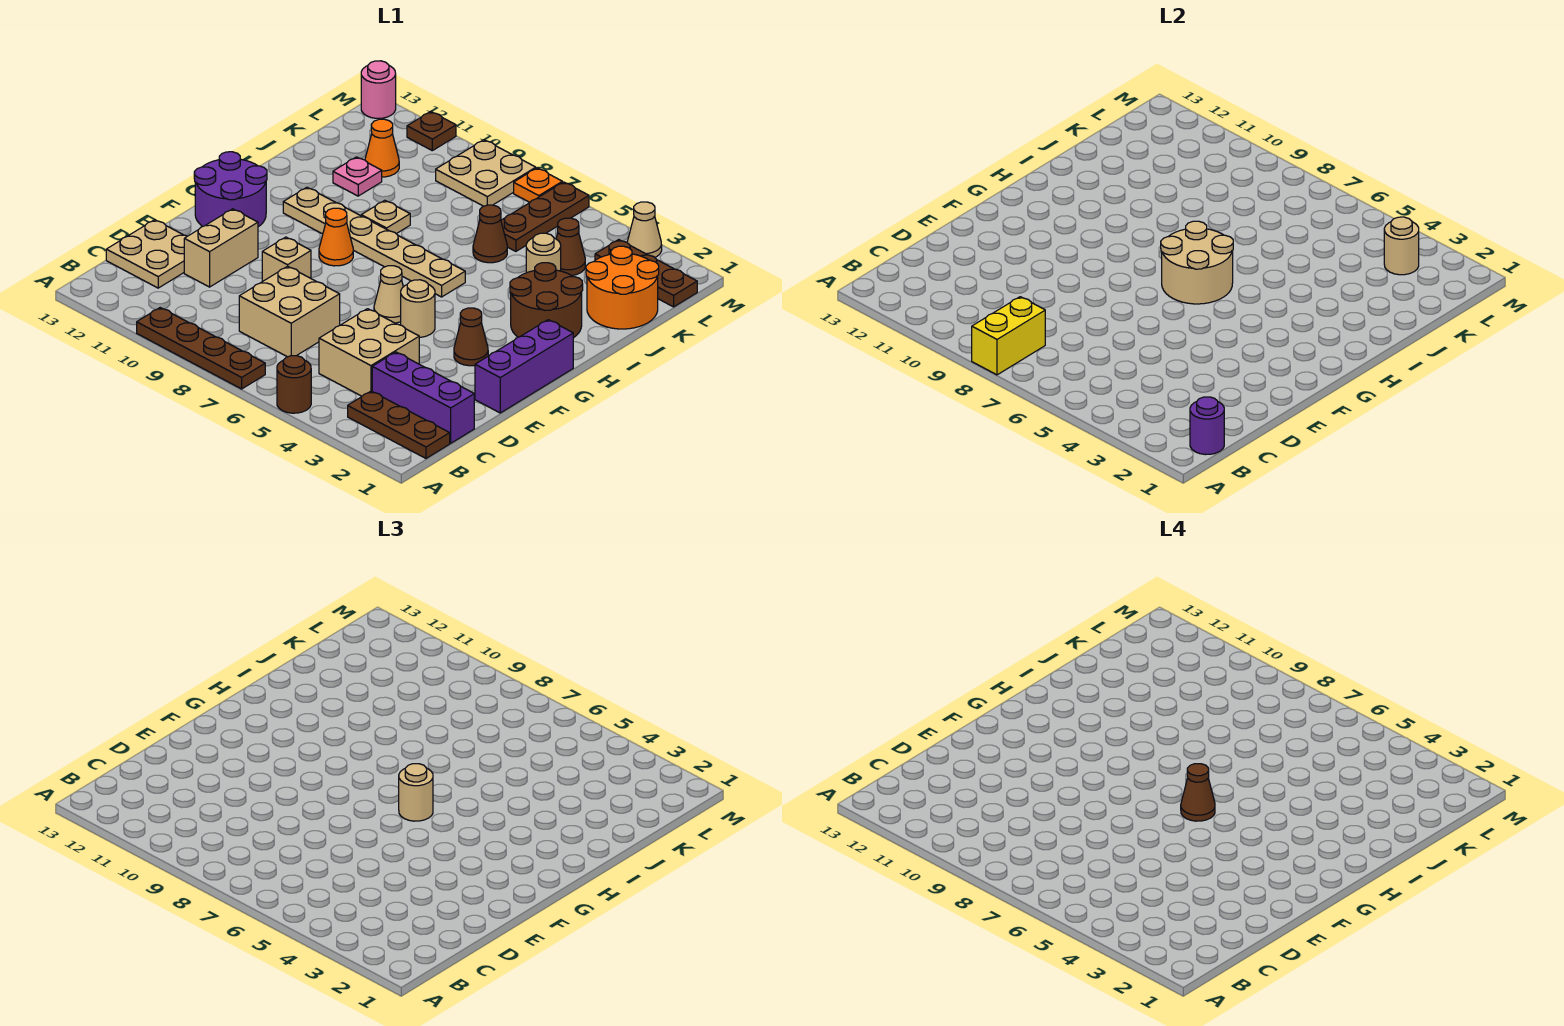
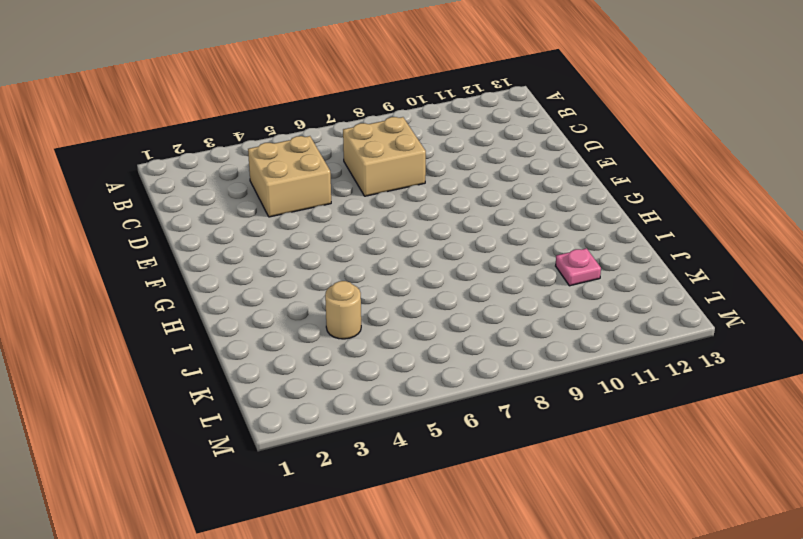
none -> brown round brick A5 level 1
none -> brown plate A7:A10 level 1
none -> brown plate B1:B3 level 1
none -> purple brick C1:C3 level 1

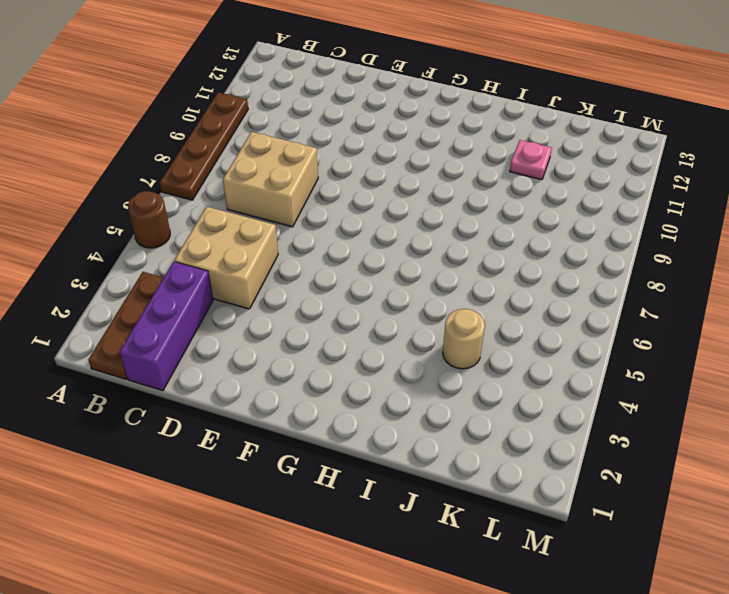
none -> tan plate C12:D13 level 1
none -> tan brick D11:E11 level 1
none -> purple brick E1:G1 level 1
none -> tan brick E9 level 1

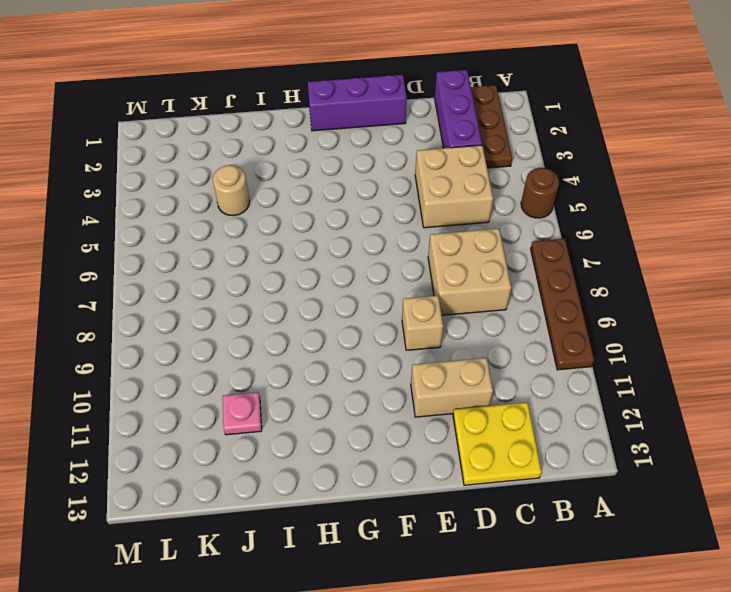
yellow plate C12:D13 level 1 -> tan plate C12:D13 level 1
none -> brown cone F3 level 1
none -> tan round brick F5 level 1
none -> tan cone F6 level 1
none -> purple round brick F12:G13 level 1

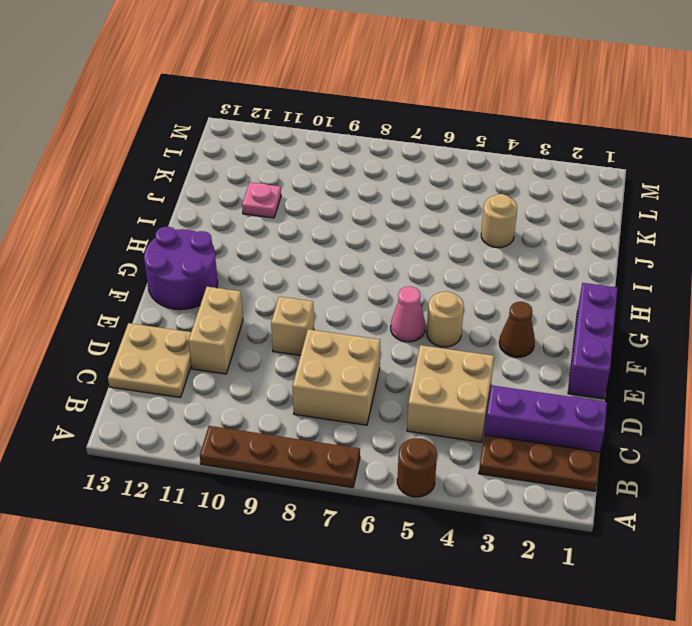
pink cone F6 level 1 -> tan cone F6 level 1
none -> orange cone G9 level 1
none -> brown round brick H2:I3 level 1
none -> tan plate H6:H11 level 1
none -> tan plate I9 level 1

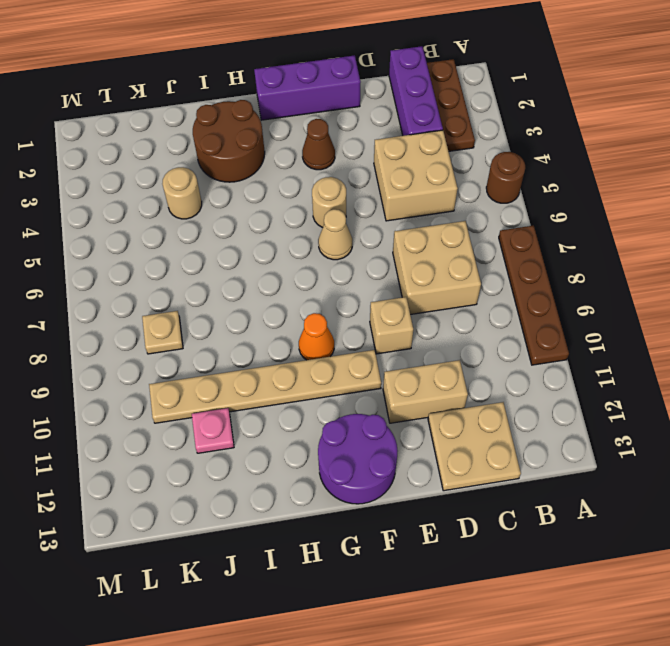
tan plate F10:K10 level 1 -> tan plate H6:H11 level 1
tan plate K8 level 1 -> tan plate I9 level 1
none -> orange round brick J1:K2 level 1
none -> brown cone J6 level 1
none -> brown cone K4 level 1
none -> brown plate K6:M6 level 1

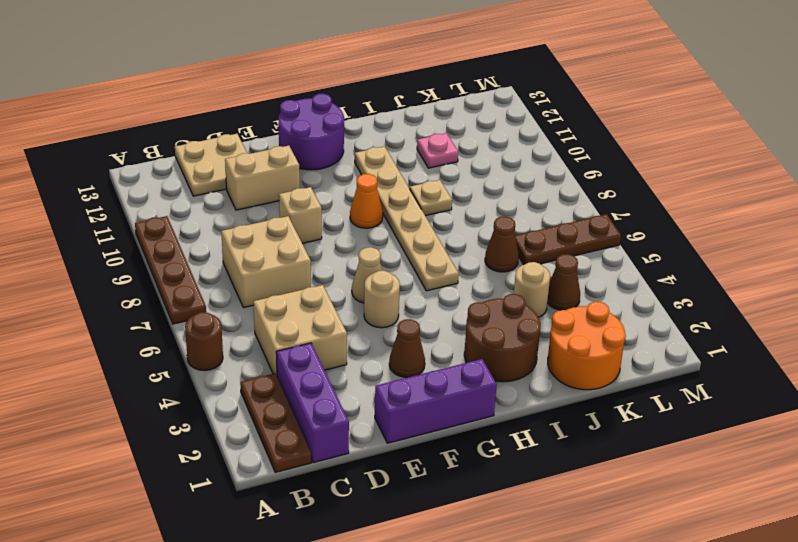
none -> orange cone K11 level 1
none -> brown plate L1:L3 level 1
none -> tan plate L8:M9 level 1
none -> tan cone M3 level 1

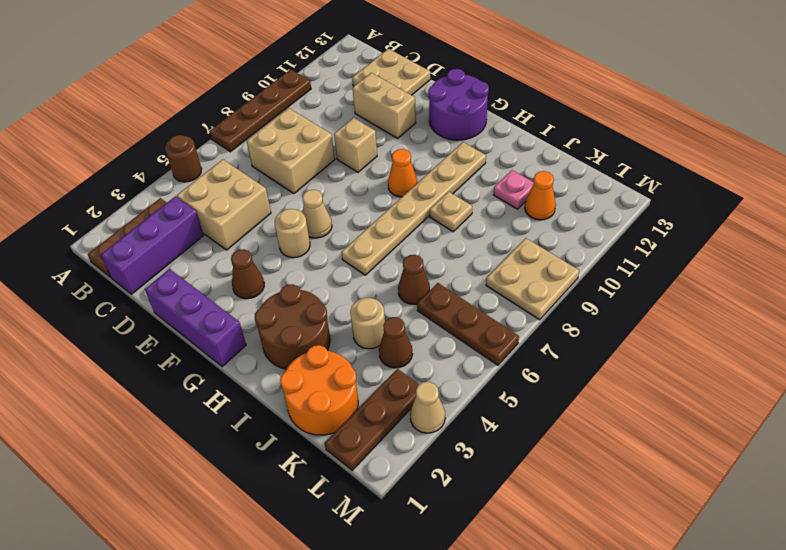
none -> orange plate M7 level 1
none -> brown plate M11 level 1
none -> pink round brick M13 level 1
none -> yellow brick A8:B8 level 2

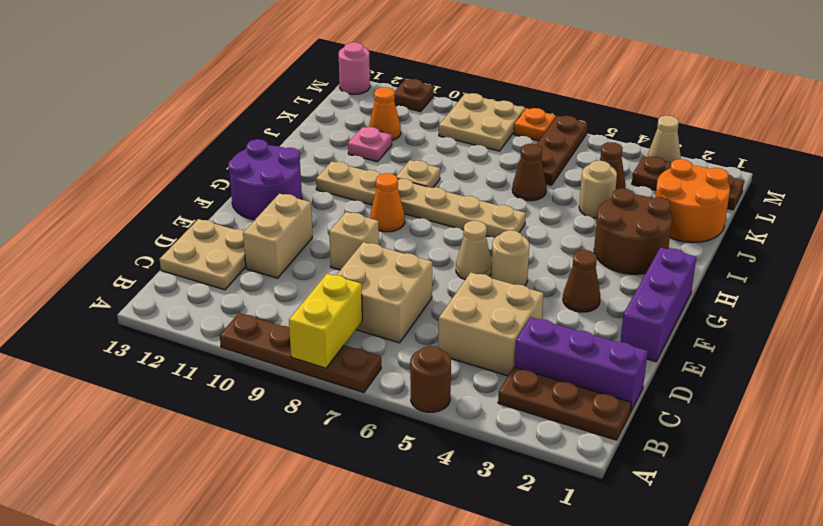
none -> purple round brick B1 level 2
none -> tan round brick G6:H7 level 2
none -> tan round brick L3 level 2
none -> tan round brick G6 level 3

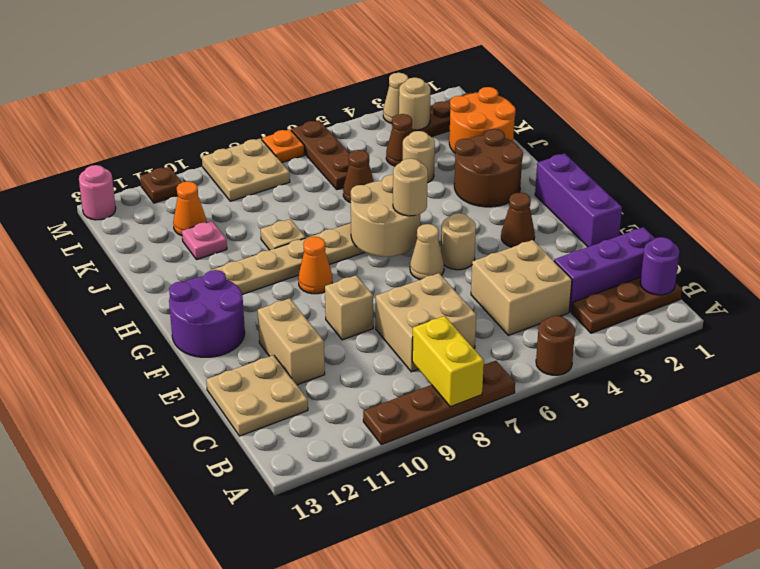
none -> brown cone G6 level 4

